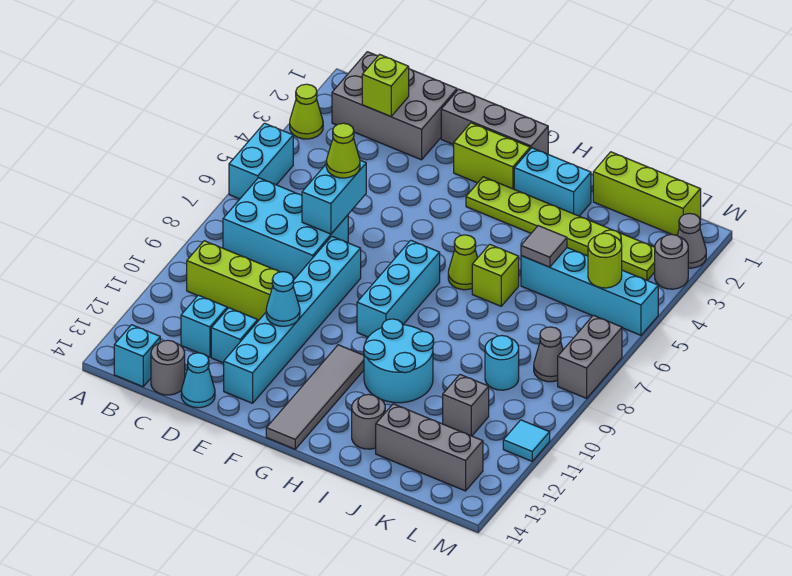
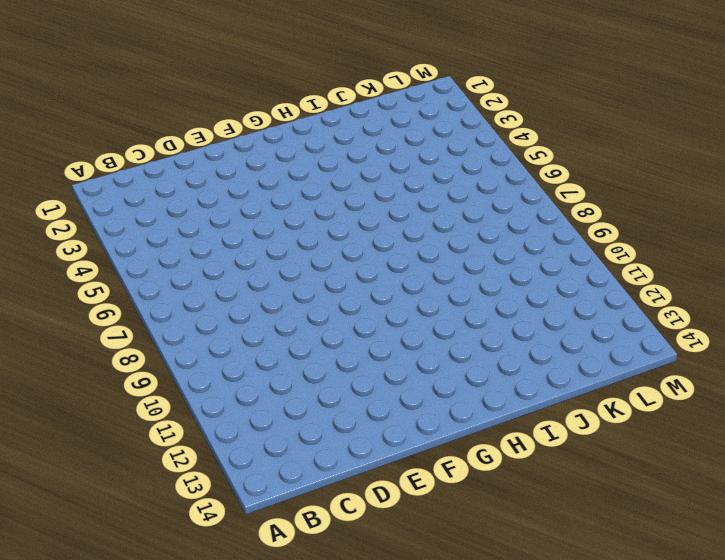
none -> lime cone A3 level 1
none -> cyan brick A5:A6 level 1
none -> grey brick B1:D2 level 1
none -> cyan brick B7:D8 level 1

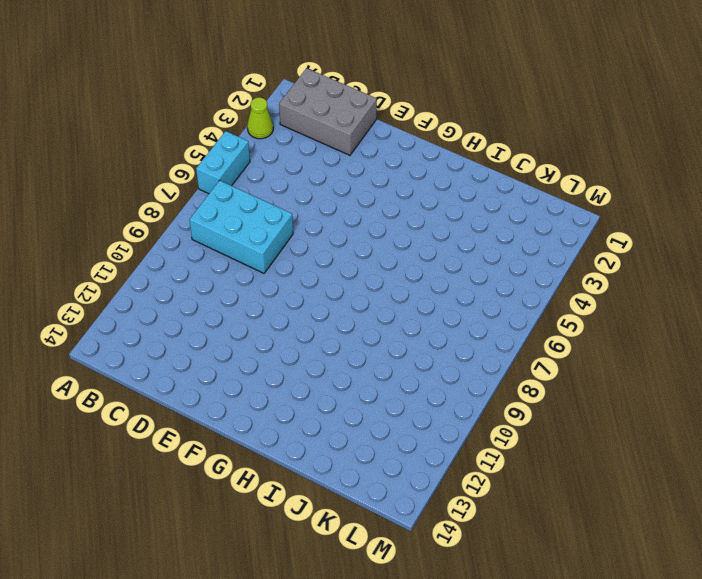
none -> lime brick B10:D10 level 1
none -> cyan brick B14 level 1
none -> cyan brick C12 level 1
none -> grey round brick C14 level 1

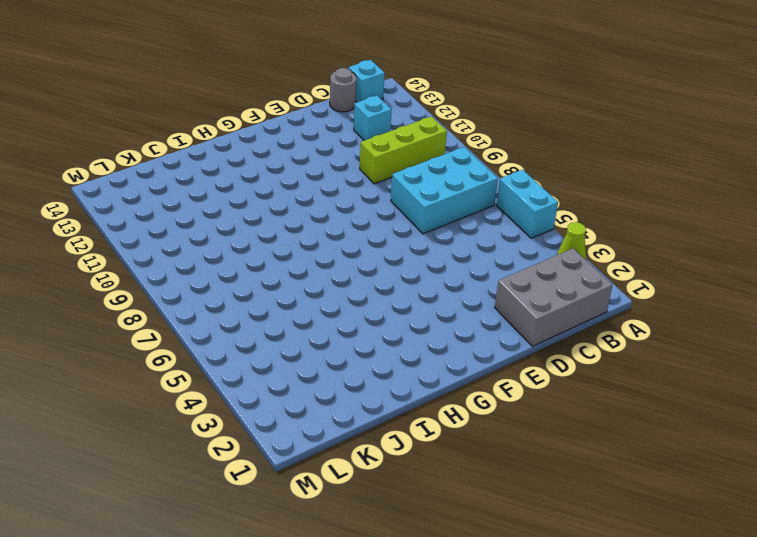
none -> cyan brick D12 level 1
none -> cyan cone D14 level 1
none -> grey brick E1:G1 level 1
none -> cyan brick E8:E13 level 1

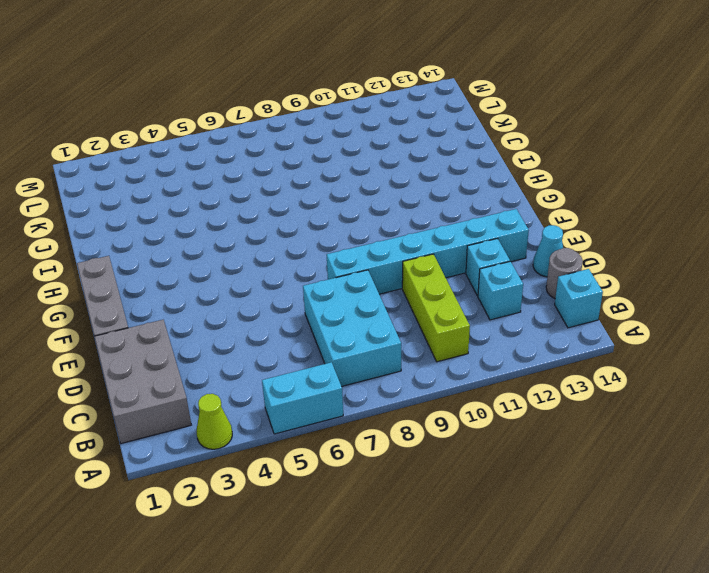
none -> lime brick F2:G2 level 1
none -> lime plate G3:L3 level 1
none -> cyan brick G7:G9 level 1
none -> grey tile G11:G14 level 1

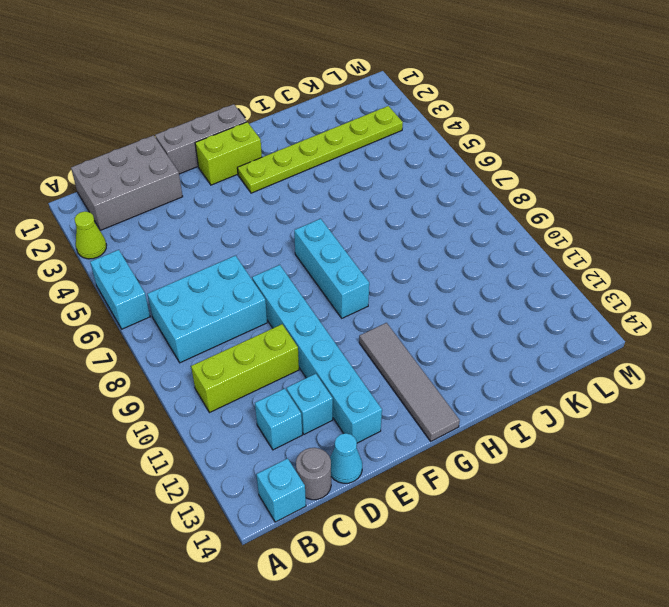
none -> cyan brick H2:I2 level 1
none -> lime cone H6 level 1
none -> cyan round brick H10:I11 level 1
none -> lime brick I6 level 1

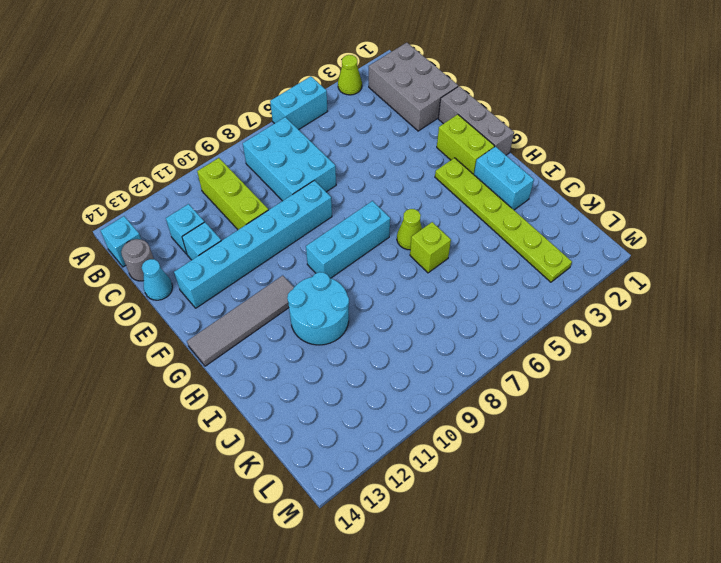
none -> grey round brick I13 level 1
none -> lime brick J1:L1 level 1
none -> cyan brick J5:M5 level 1
none -> grey brick J13:L13 level 1

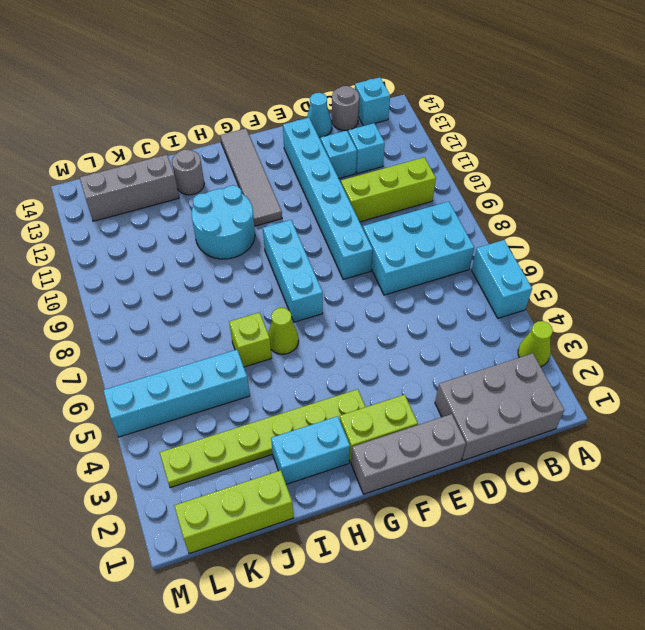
none -> cyan round brick K9 level 1
none -> grey brick K11 level 1
none -> grey cone L8 level 1
none -> grey cone M2 level 1

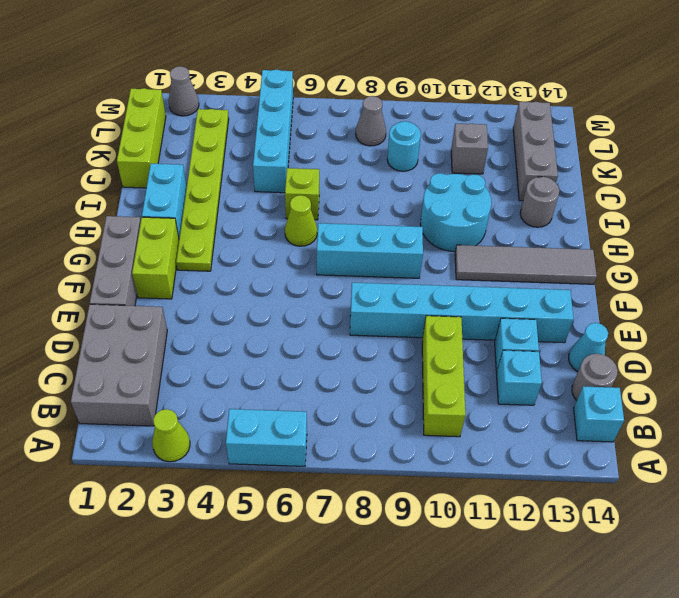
none -> cyan brick B7:D8 level 1
none -> grey round brick M3 level 1
none -> grey brick M7:M8 level 1
none -> cyan tile M11 level 1

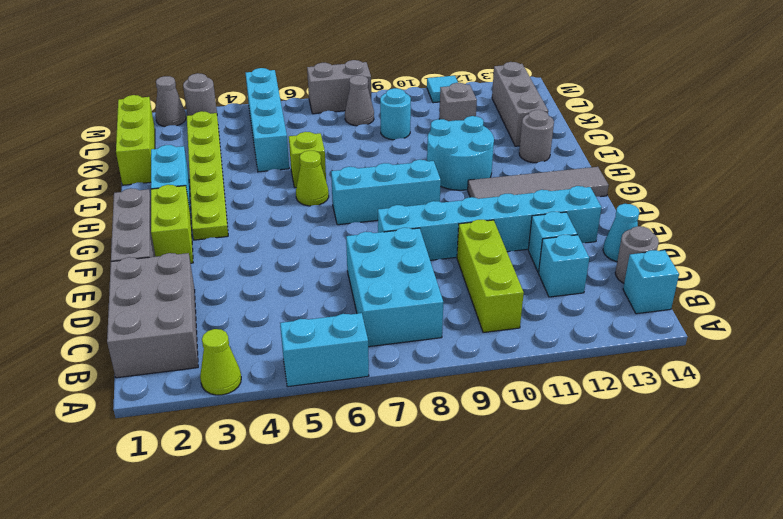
none -> lime brick C2 level 2
none -> cyan brick D6:D7 level 2
none -> cyan cone E11 level 2
none -> grey tile J5 level 2

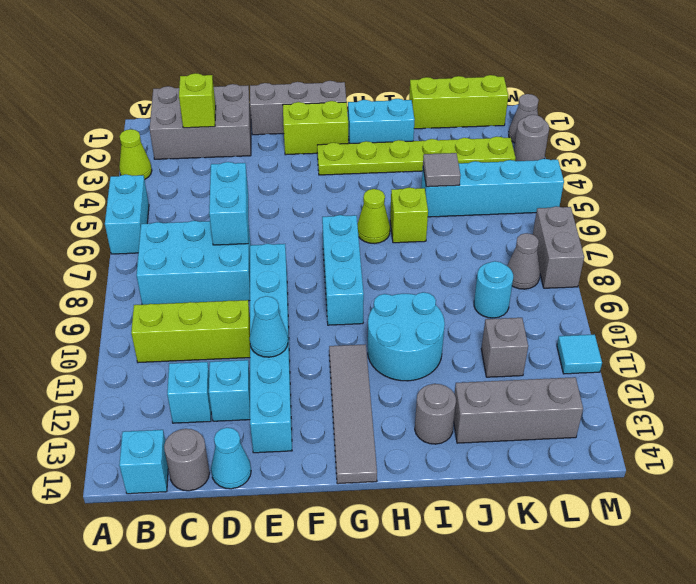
none -> lime round brick L5 level 2
none -> lime cone D6 level 3

